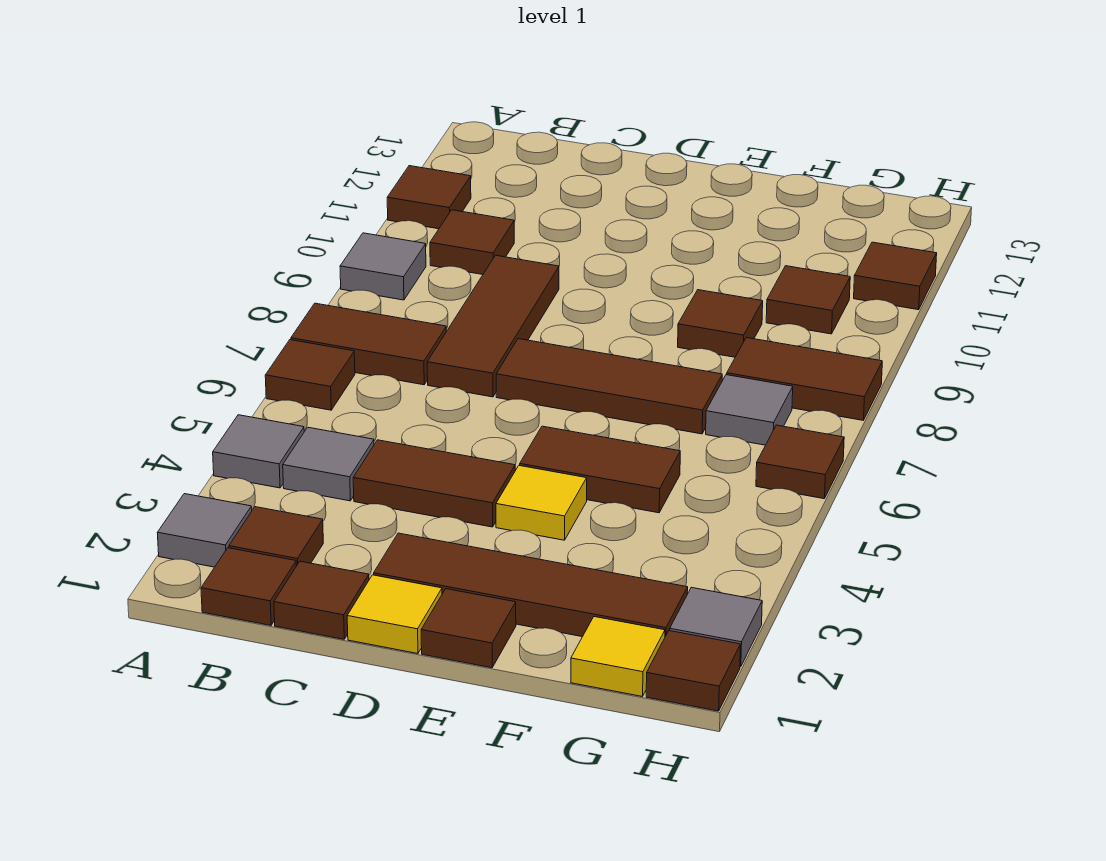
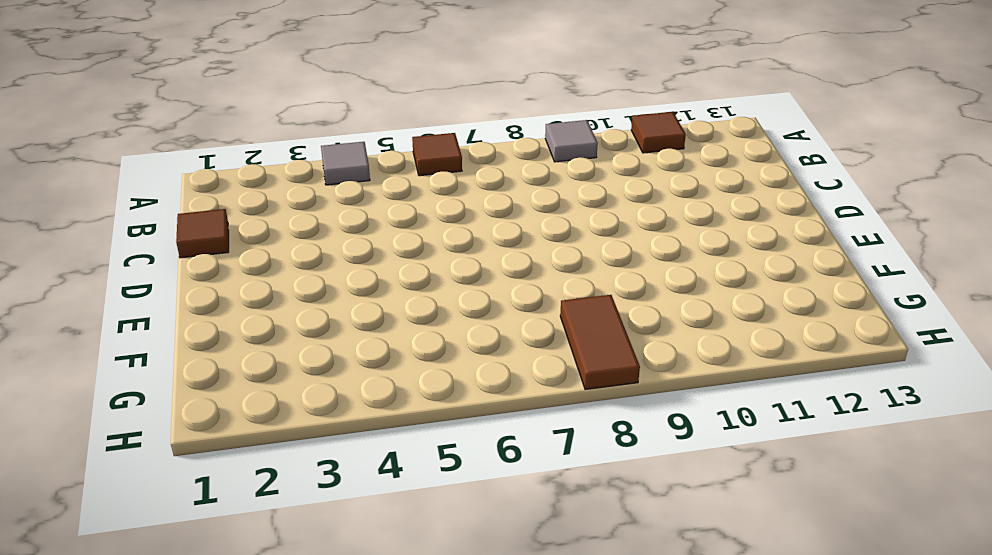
none -> grey tile A2 level 1
none -> brown tile A7:B7 level 1
none -> brown tile B1 level 1

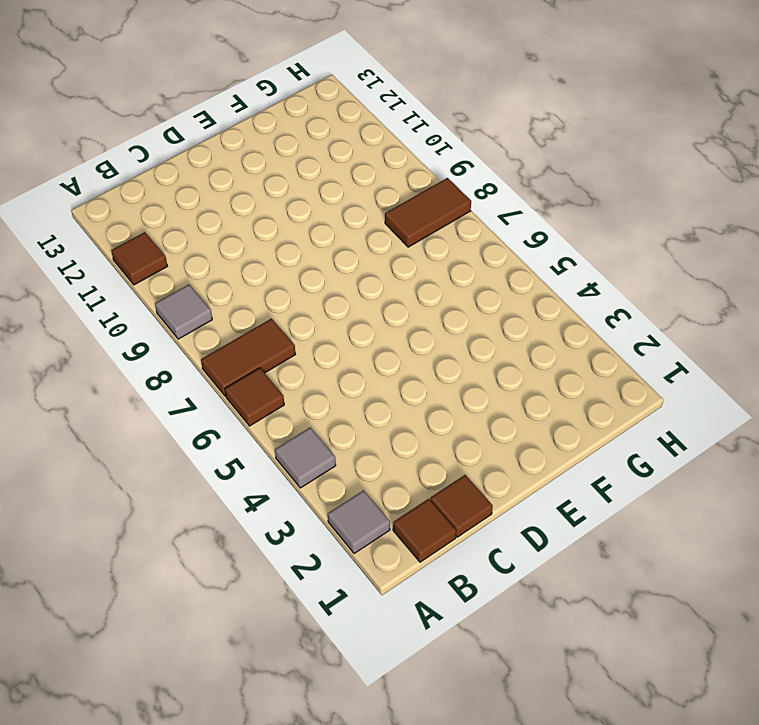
none -> brown tile B2 level 1
none -> grey tile B4 level 1
none -> brown tile B10 level 1

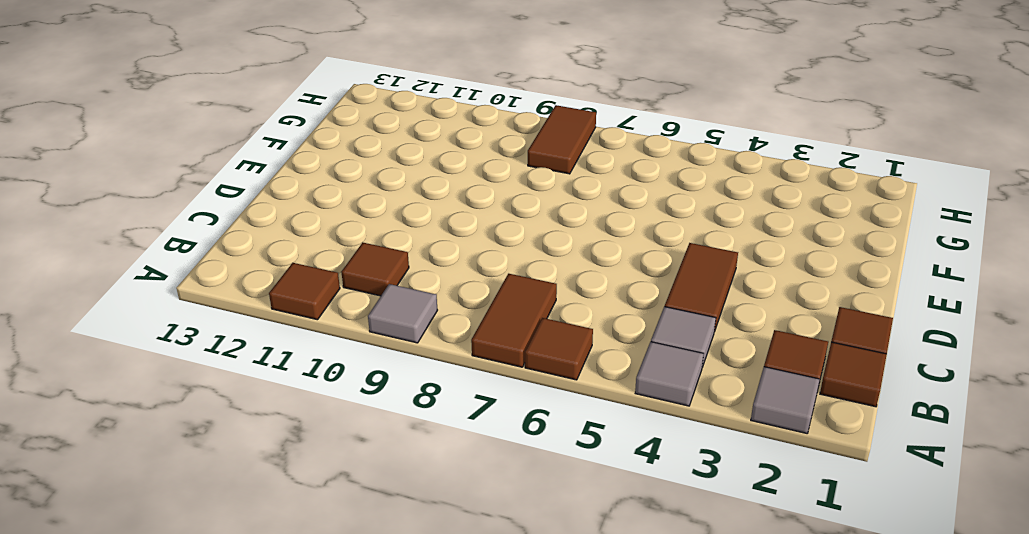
none -> brown tile C7:C9 level 1
none -> yellow tile D1 level 1
none -> brown tile D2:G2 level 1

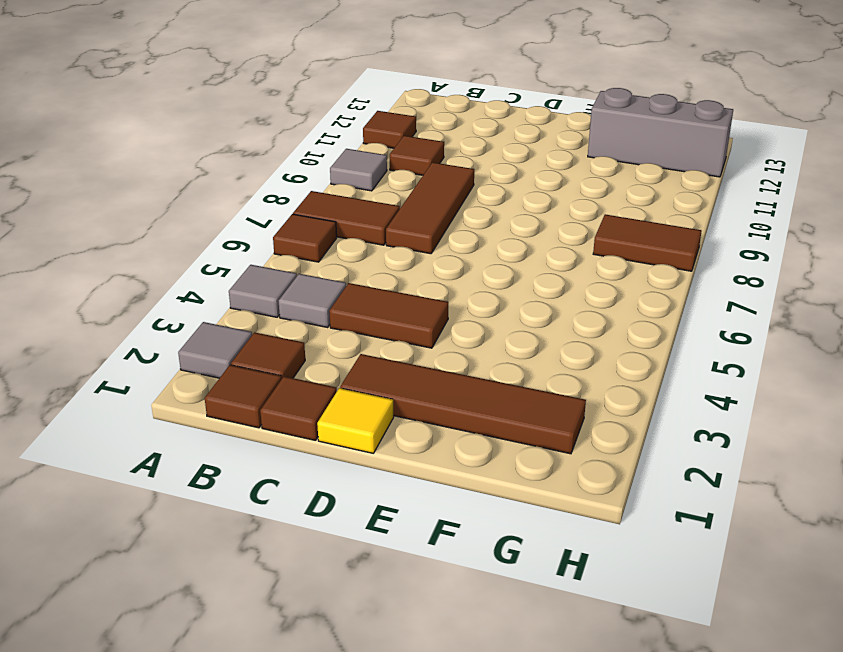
grey brick F12:H12 level 1 -> none
none -> brown tile D7:F7 level 1
none -> brown tile E1 level 1
none -> yellow tile E4 level 1

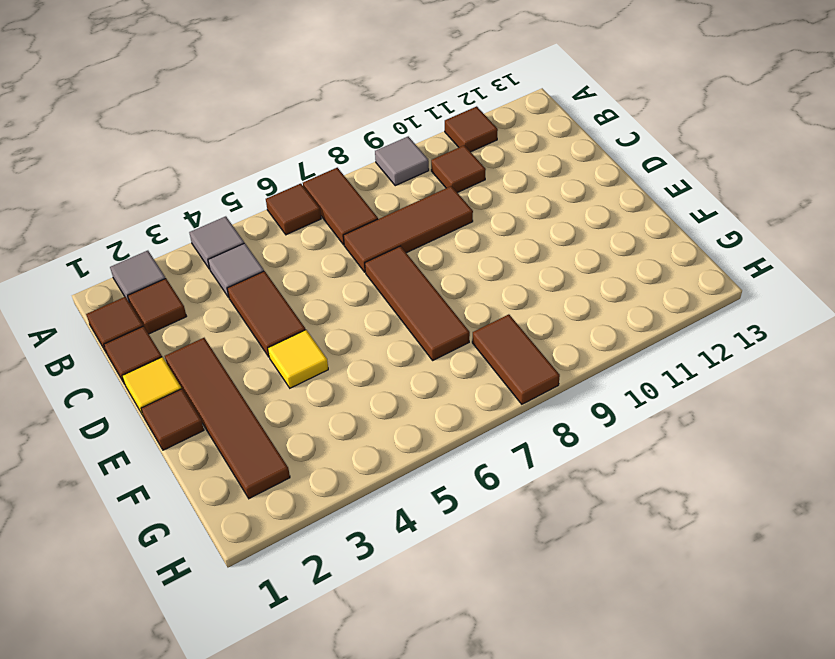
none -> brown tile E5:F5 level 1
none -> brown tile F9 level 1
none -> yellow tile G1 level 1

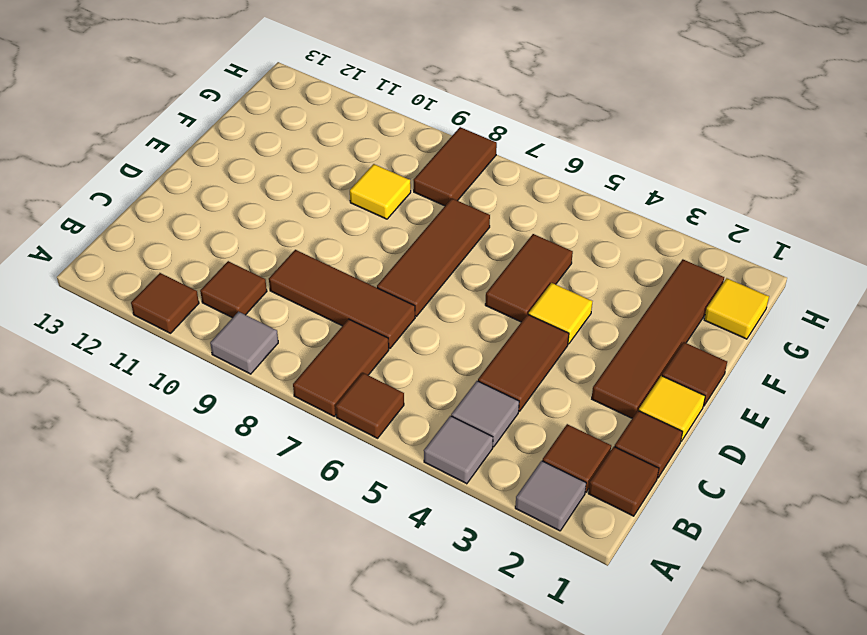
yellow tile F9 level 1 -> brown tile F9 level 1
none -> grey tile G7 level 1
none -> brown tile G10 level 1
none -> brown tile H1 level 1

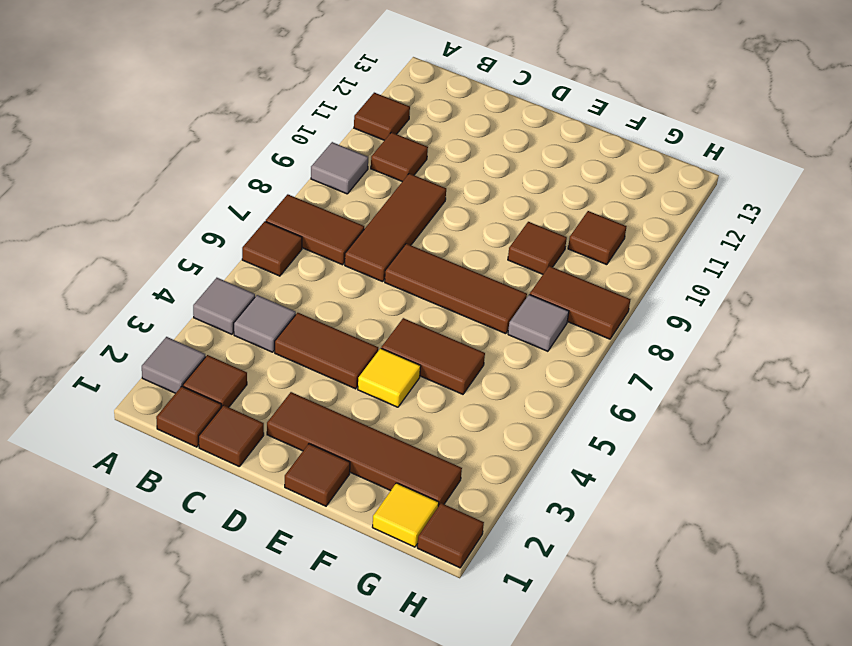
none -> yellow tile D1 level 1
none -> grey tile H2 level 1
none -> brown tile H6 level 1

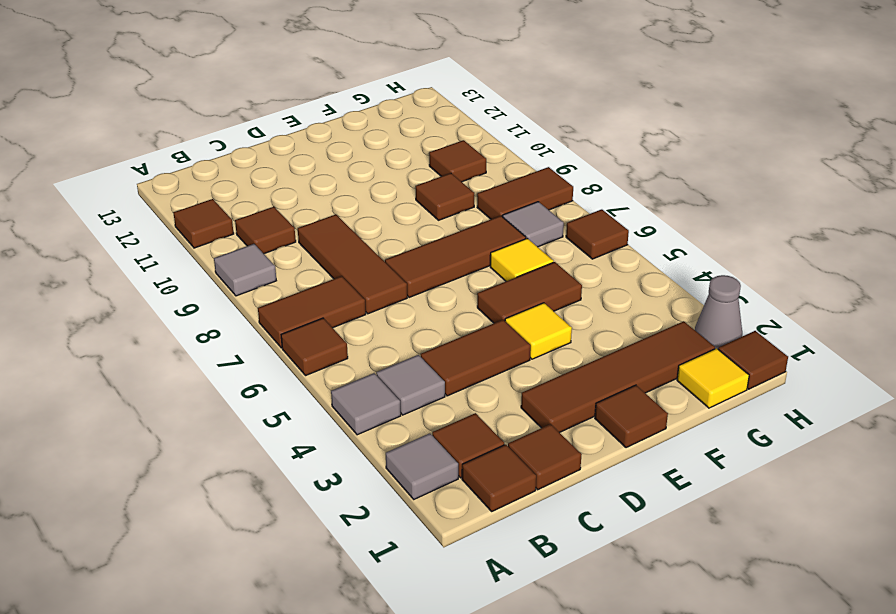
yellow tile F6 level 1 -> yellow tile D1 level 1
grey cone H2 level 1 -> grey tile H2 level 1
none -> brown tile H11 level 1

